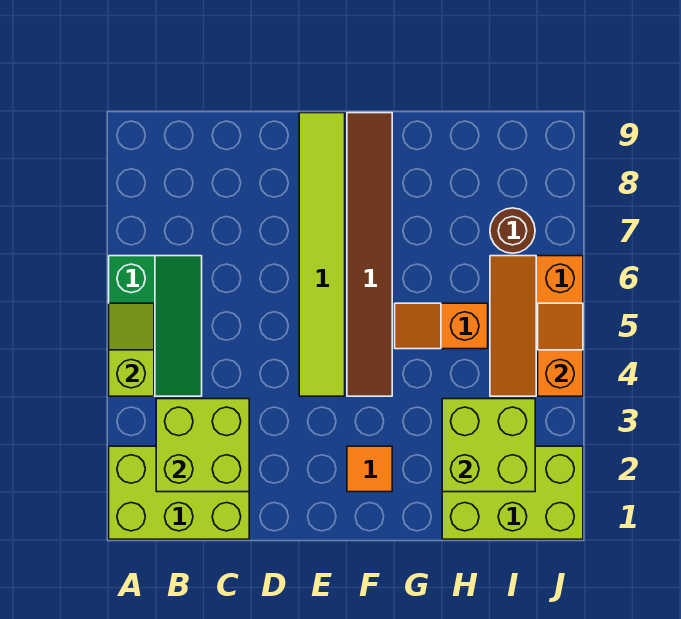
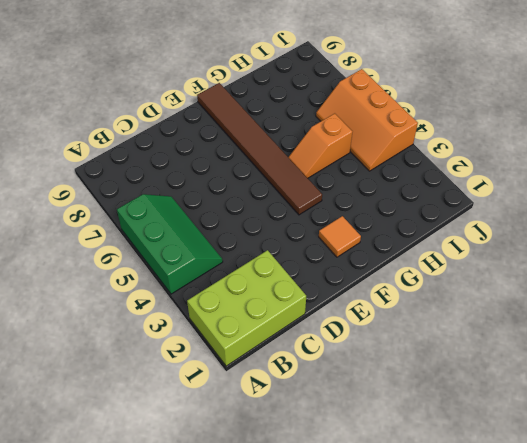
none -> lime tile E4:E9 level 1
none -> lime brick H1:J2 level 1
none -> brown round brick I7 level 1

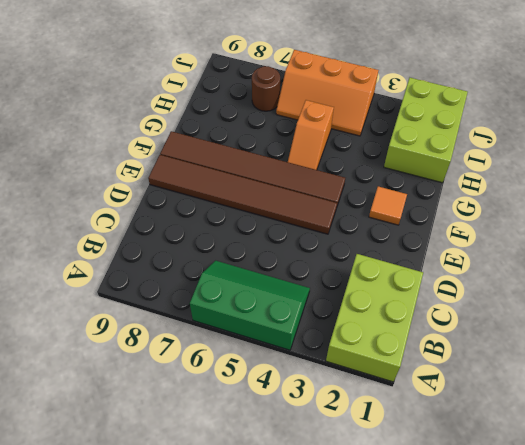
brown tile E4:E9 level 1 -> lime tile E4:E9 level 1
none -> lime slope A4:A5 level 2 top 4
none -> lime brick B2:C3 level 2
none -> lime brick H2:I3 level 2

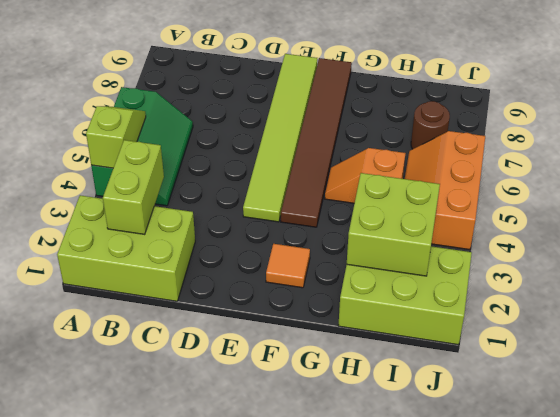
lime brick B2:B3 level 2 -> lime brick B2:C3 level 2
none -> orange slope J4:J5 level 2 top 4

